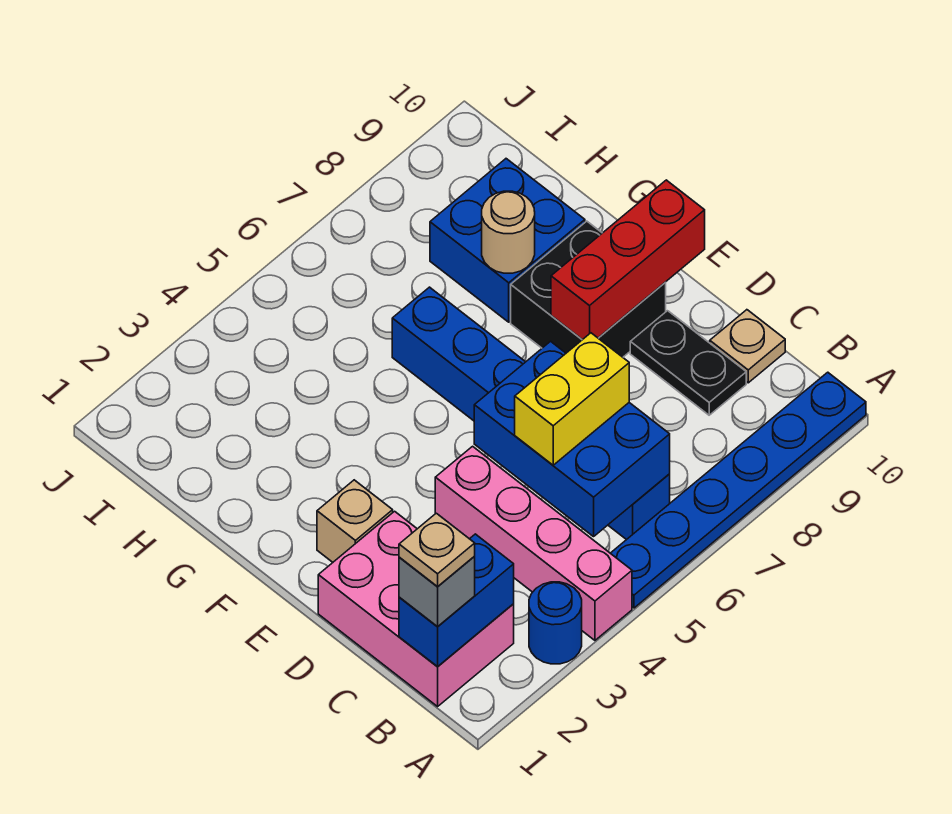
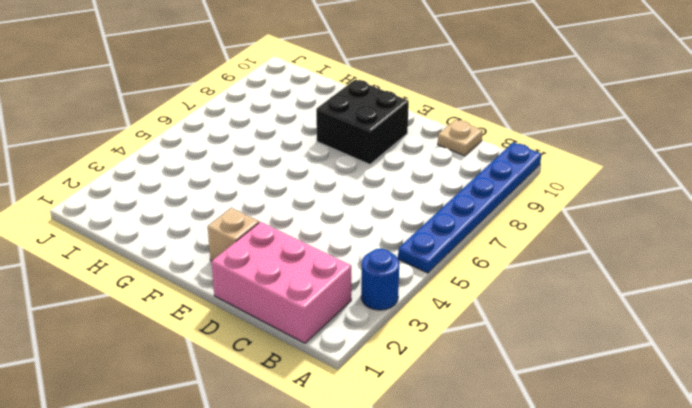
none -> pink brick A4:D4 level 1
none -> blue brick B6:G6 level 1
none -> black plate C9:D9 level 1

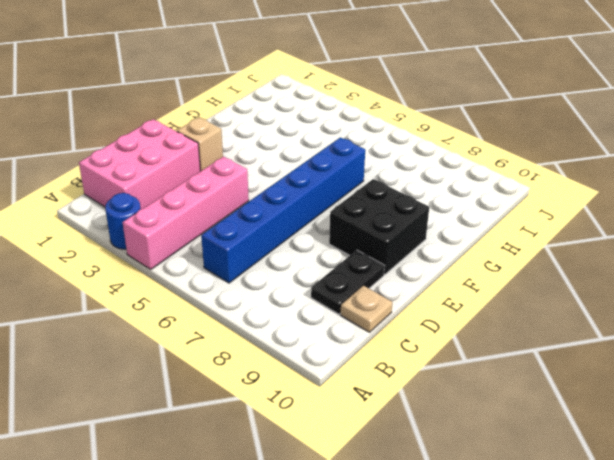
none -> blue plate A5:A10 level 1
none -> blue brick G8:H9 level 1
none -> blue brick B1:B2 level 2

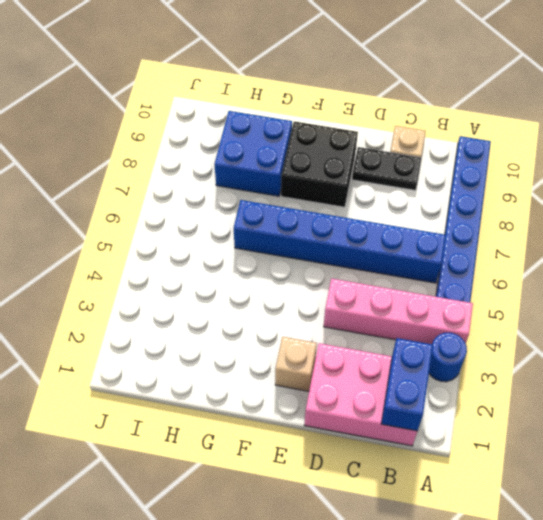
none -> blue brick B5:D6 level 2
none -> red brick E8:E10 level 2
none -> tan round brick G8 level 2

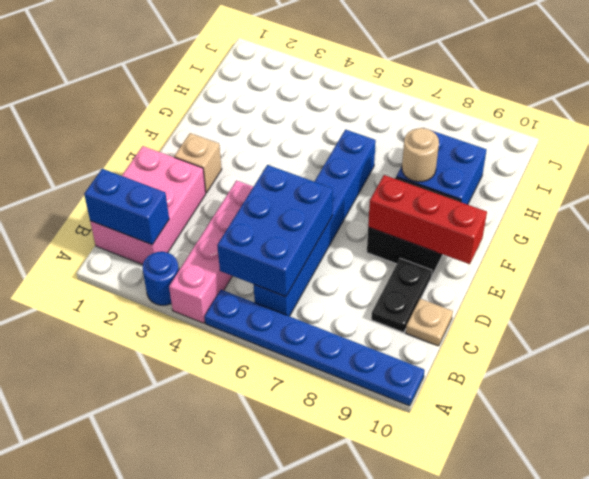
none -> grey brick B1 level 3
none -> yellow brick C5:C6 level 3
none -> tan plate B1 level 4

